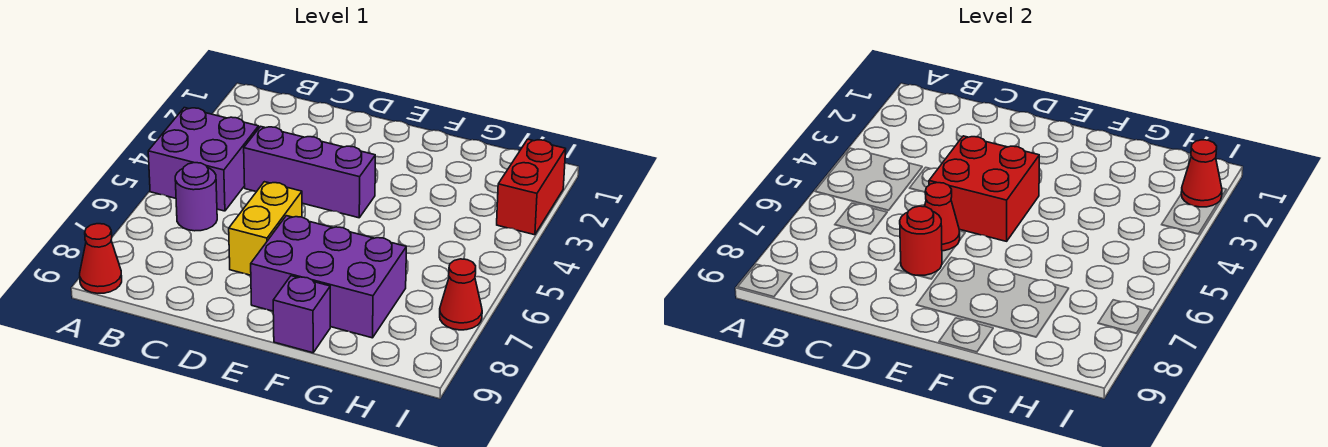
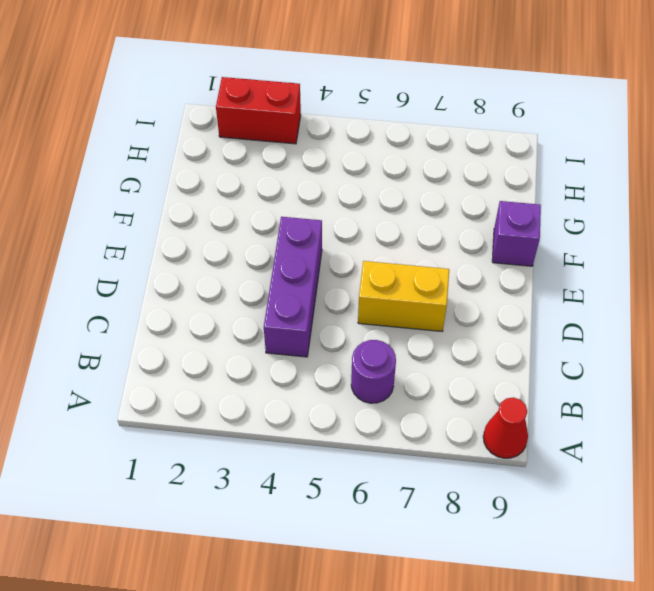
none -> purple brick A4:B5 level 1
none -> purple brick E7:G8 level 1
none -> red cone I7 level 1

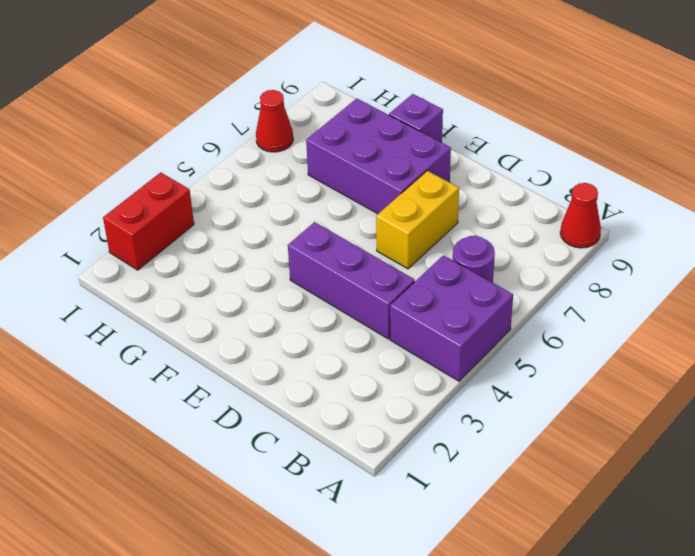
none -> red brick D4:E5 level 2
none -> red cone D6 level 2
none -> red round brick D7 level 2

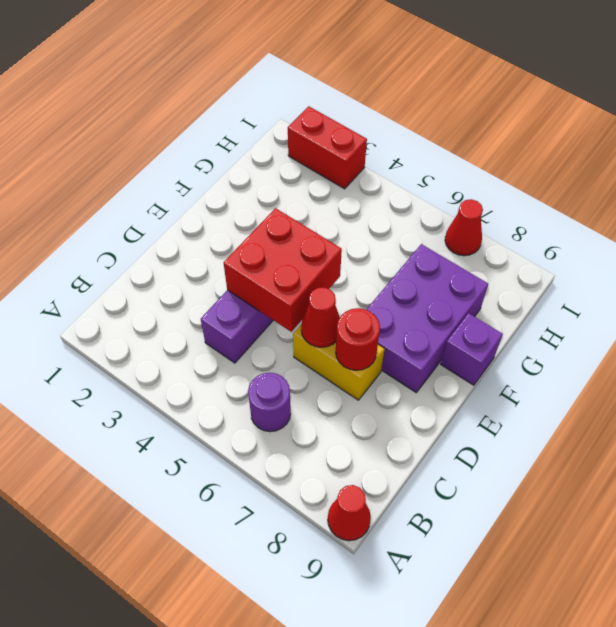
none -> purple brick A4:B5 level 1
none -> red cone I2 level 2

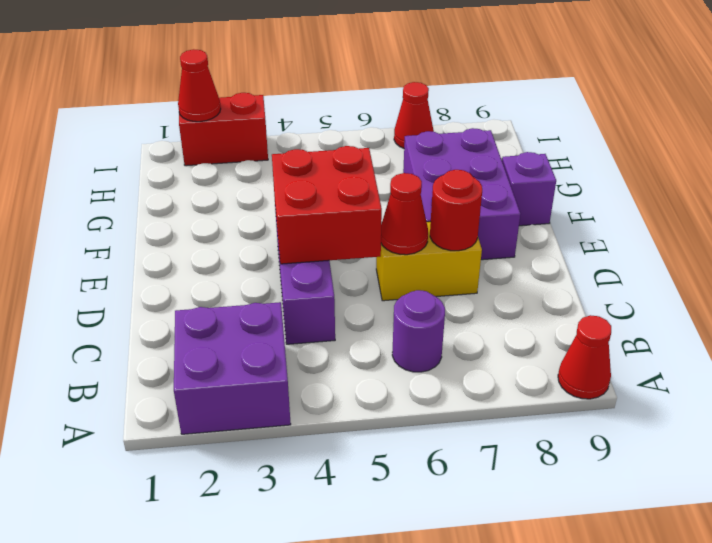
purple brick A2:B3 level 1 -> purple brick A4:B5 level 1

